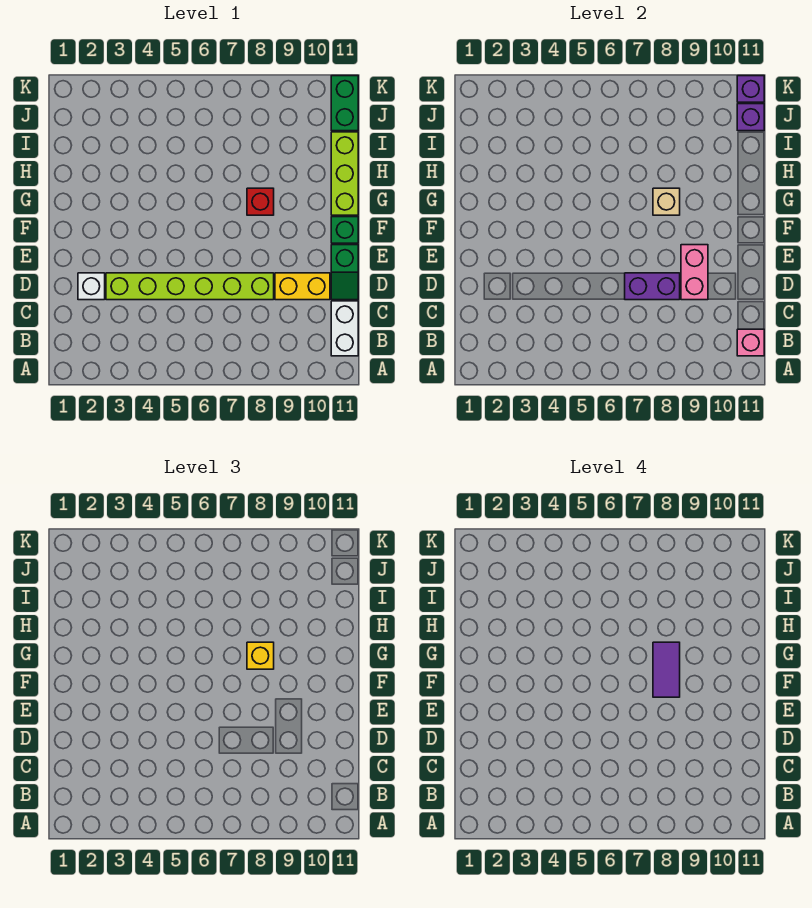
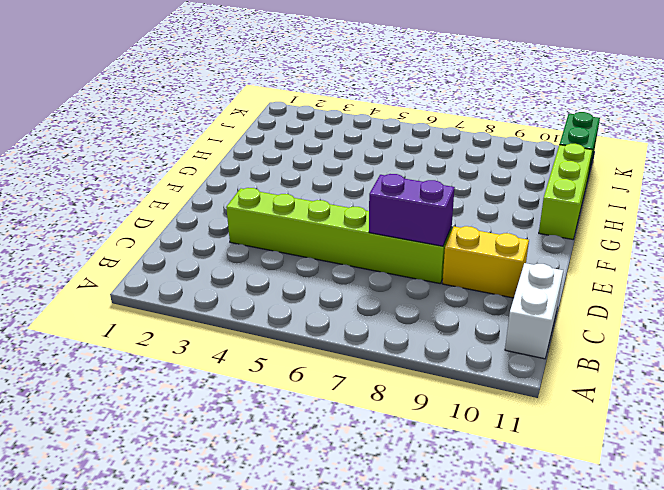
none -> white brick D2 level 1
none -> green slope D11:E11 level 1 top E
none -> green brick F11 level 1

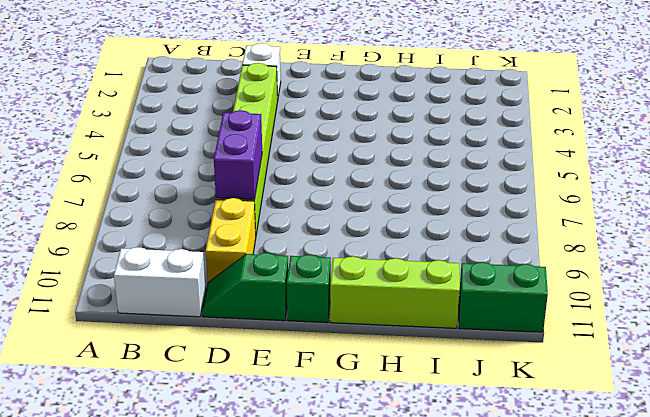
none -> red brick G8 level 1
none -> pink brick B11 level 2
none -> pink brick D9:E9 level 2

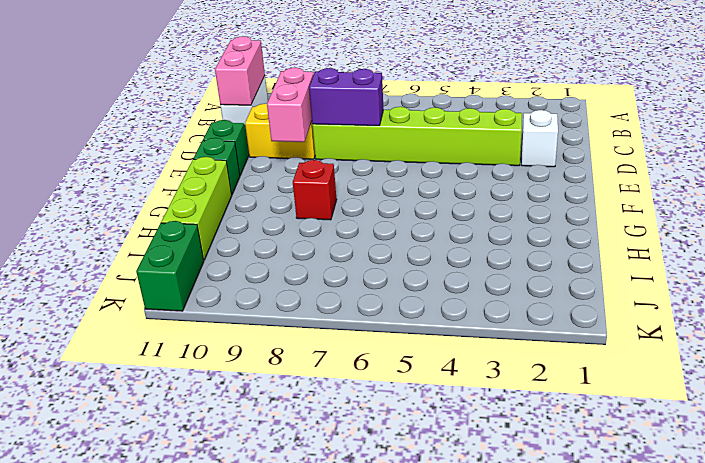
pink brick B11:C11 level 2 -> pink brick B11 level 2
none -> tan brick G8 level 2
none -> purple brick J11 level 2
none -> purple brick K11 level 2

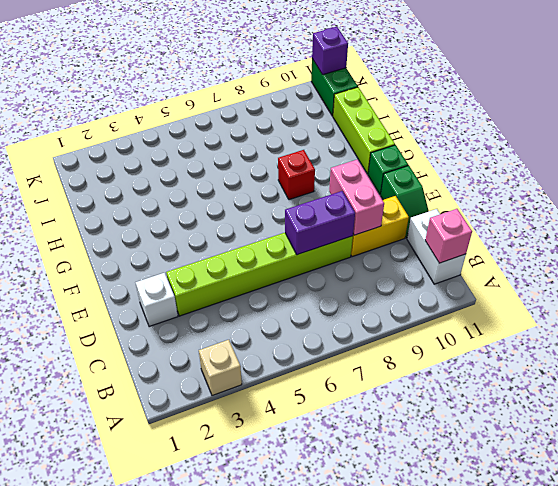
tan brick A3 level 1 -> tan brick G8 level 2
none -> purple brick J11 level 2
none -> yellow brick G8 level 3
none -> purple tile F8:G8 level 4

